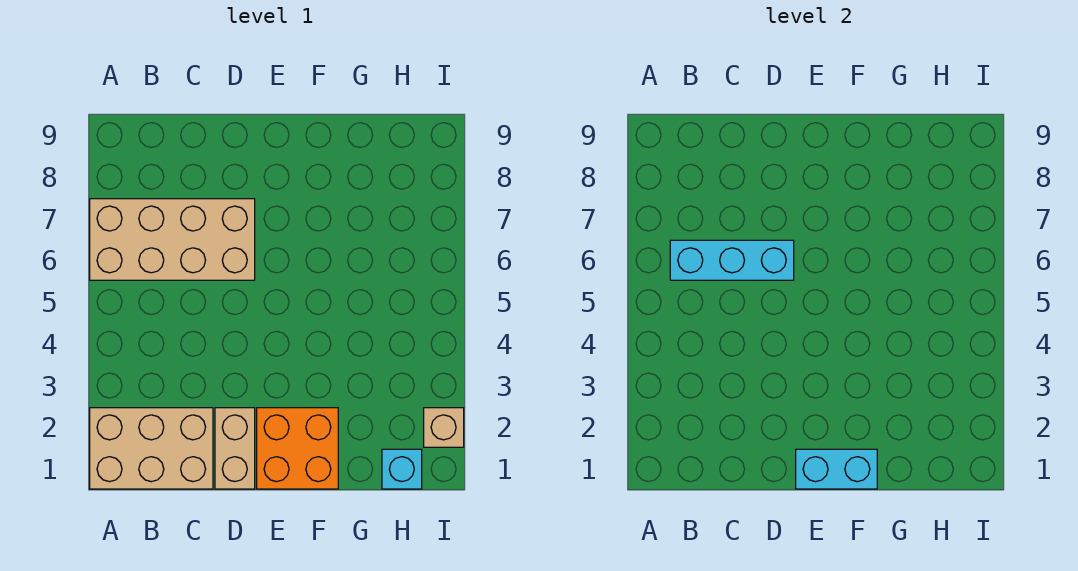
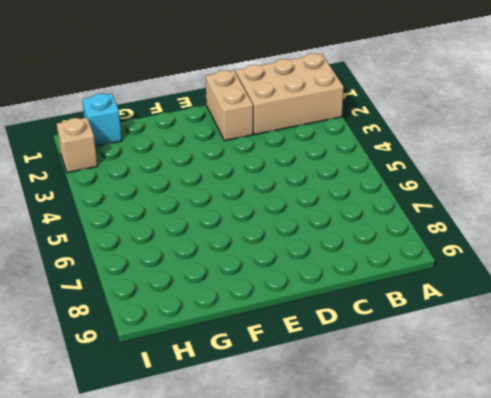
none -> tan brick A6:D7 level 1
none -> orange brick E1:F2 level 1

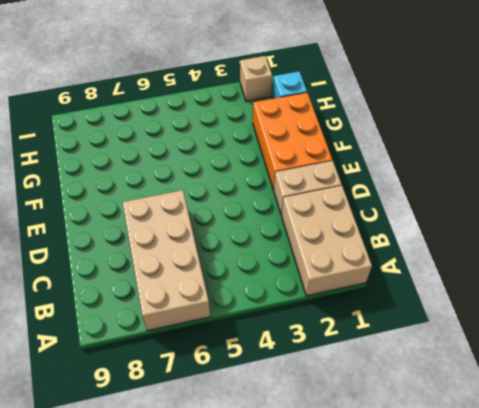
orange brick E1:G2 level 1 -> orange brick E1:F2 level 1
none -> cyan brick B6:D6 level 2
none -> cyan brick E1:F1 level 2

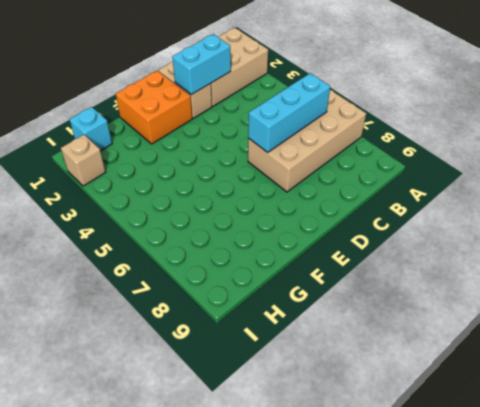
cyan brick C2:D2 level 2 -> cyan brick E1:F1 level 2

